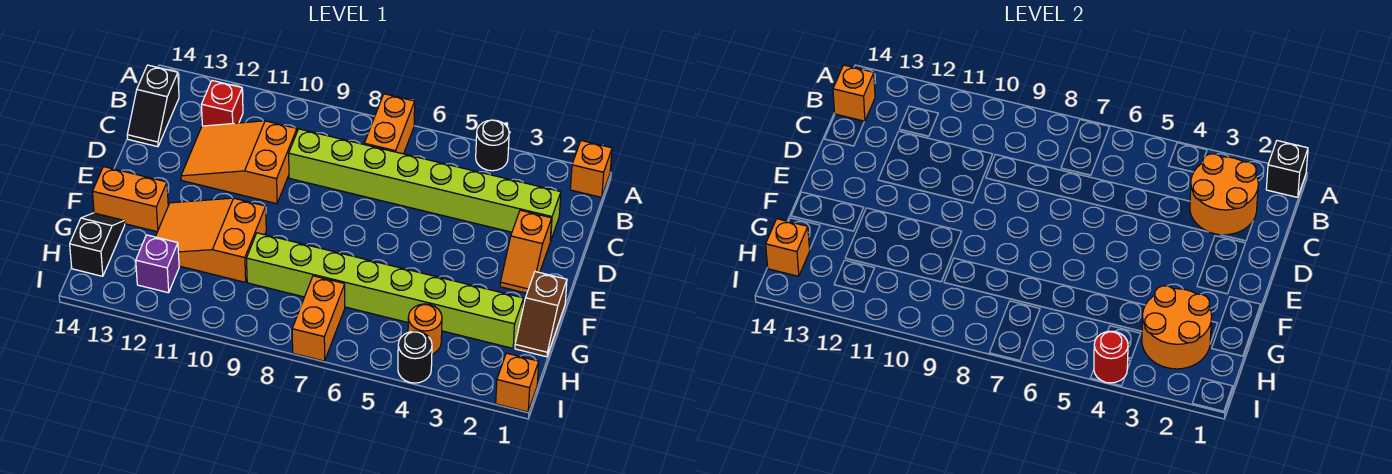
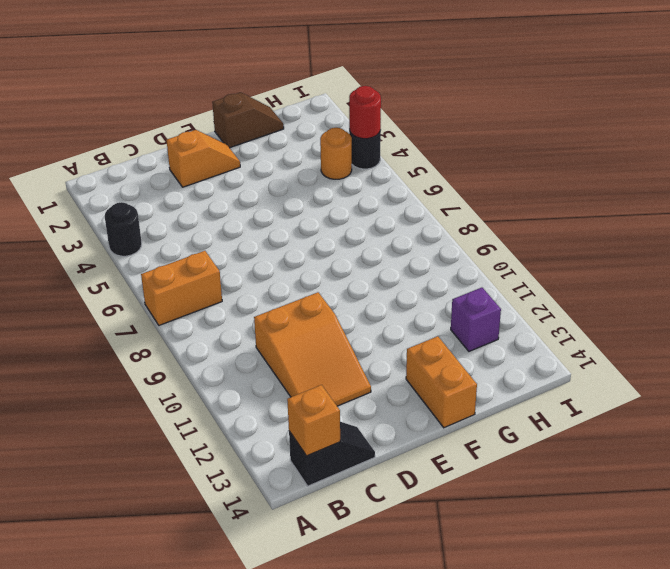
none -> orange brick A1 level 1
none -> red brick B12 level 1
none -> lime brick C2:C9 level 1

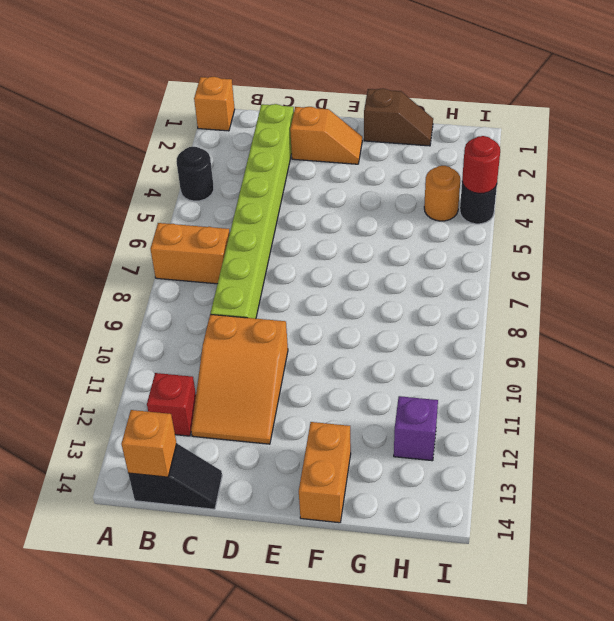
none -> orange slope F10:G12 level 1 top 10
none -> lime brick G2:G9 level 1
none -> black slope G14:H14 level 1 top H

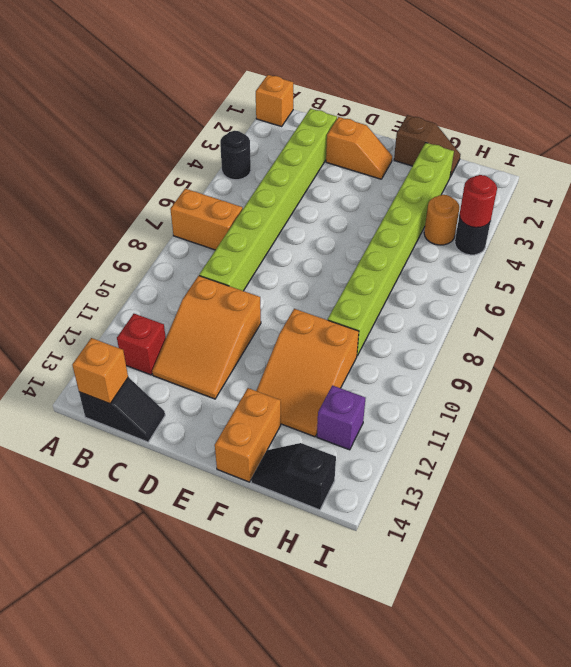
none -> orange brick H7:I7 level 1
none -> orange brick I1 level 1
none -> black brick A1 level 2

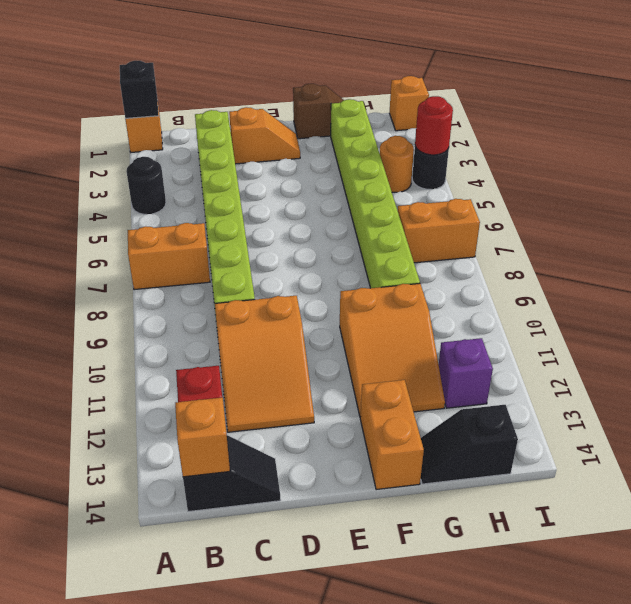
none -> orange round brick B2:C3 level 2
none -> orange round brick G2:H3 level 2
none -> orange brick H14 level 2

